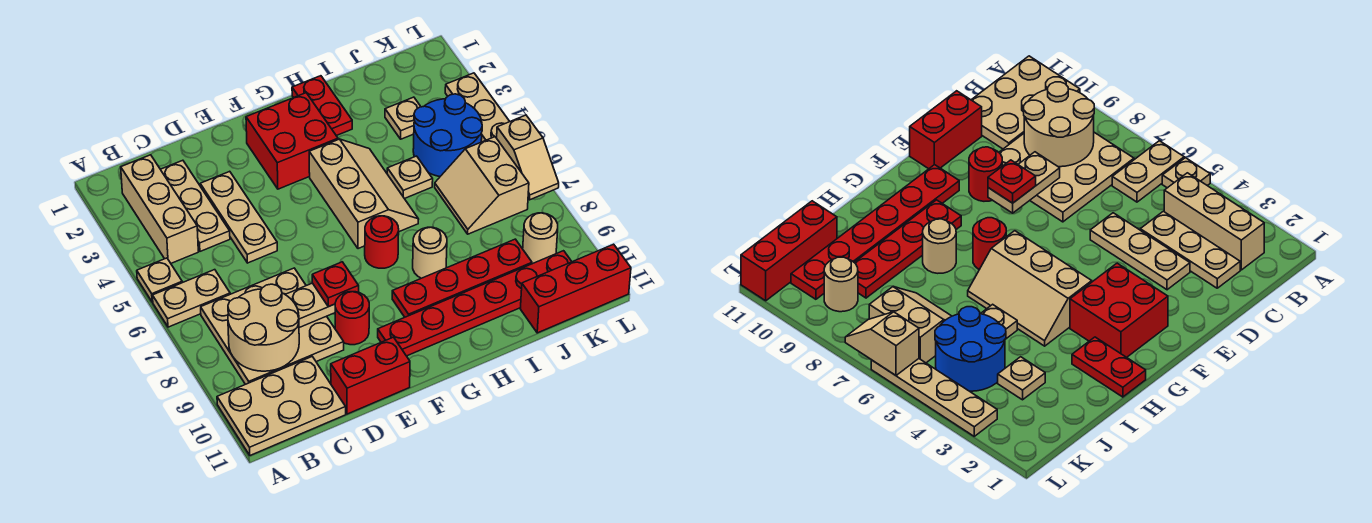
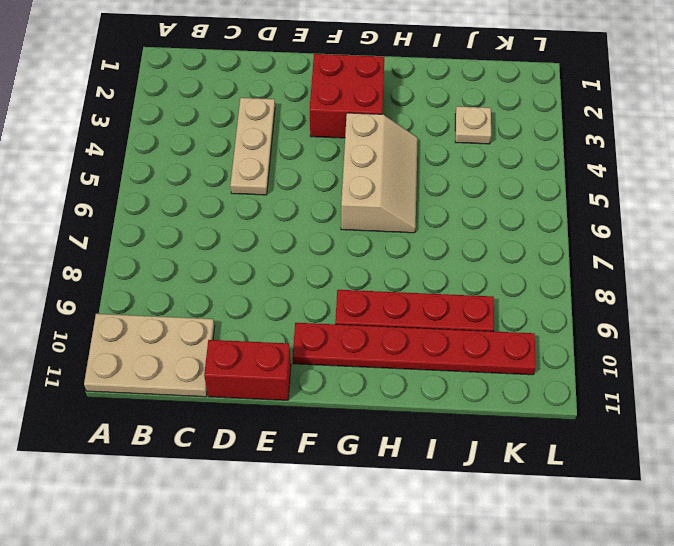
none -> tan plate A5 level 1
none -> tan plate A6:B6 level 1
none -> tan brick B2:B4 level 1

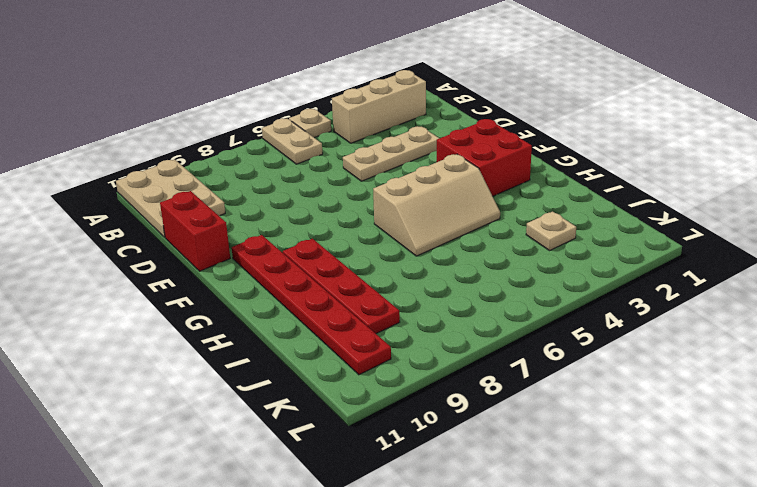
none -> tan plate B7:D9 level 1
none -> tan plate C2:C4 level 1
none -> red round brick E9 level 1

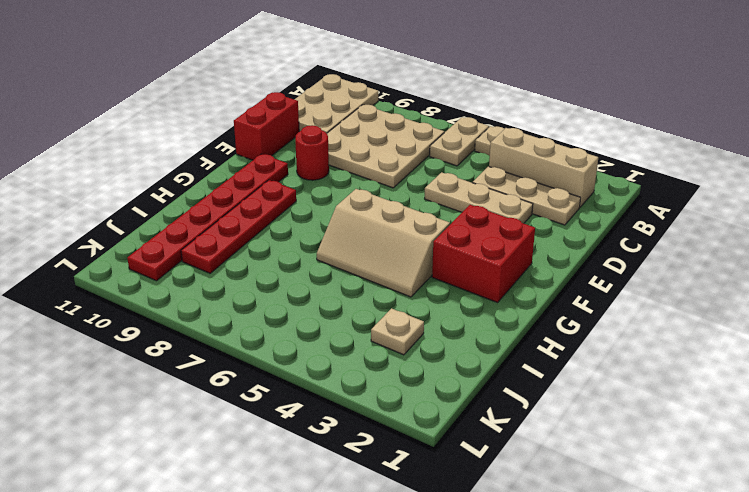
none -> red round brick G7 level 1
none -> red plate H1:H2 level 1
none -> tan round brick H8 level 1

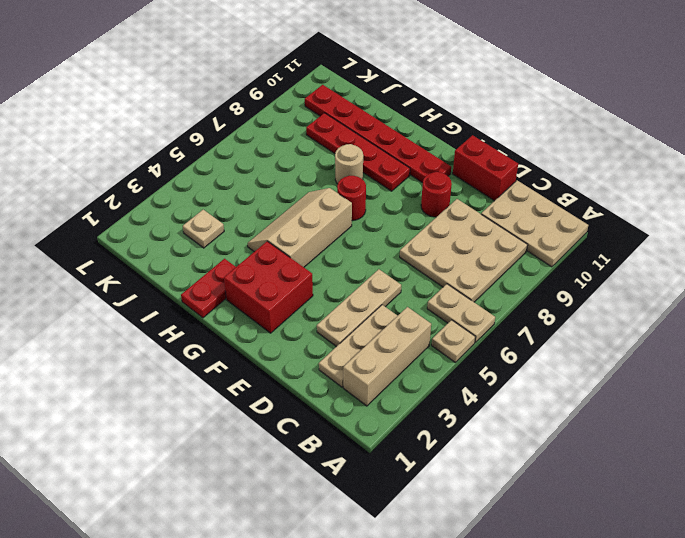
none -> tan plate I5 level 1
none -> blue round brick J4:K5 level 1
none -> tan slope J6:K7 level 1 top K

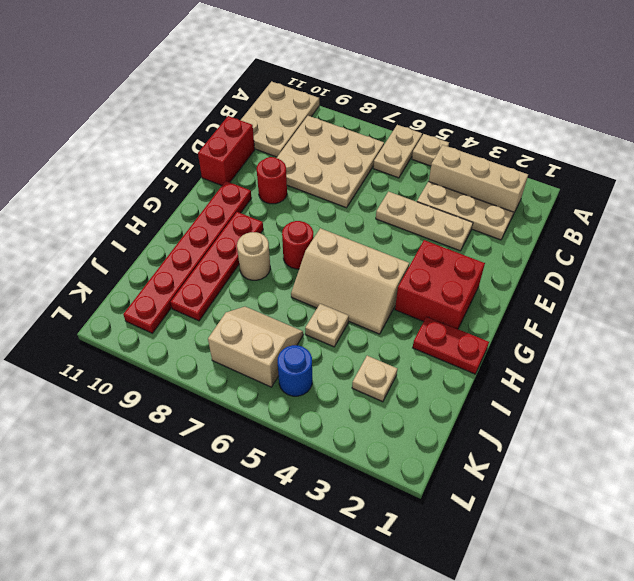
blue round brick K5 level 1 -> blue round brick J4:K5 level 1
none -> red brick J11:L11 level 1
none -> tan round brick K9 level 1
none -> tan plate L3:L6 level 1

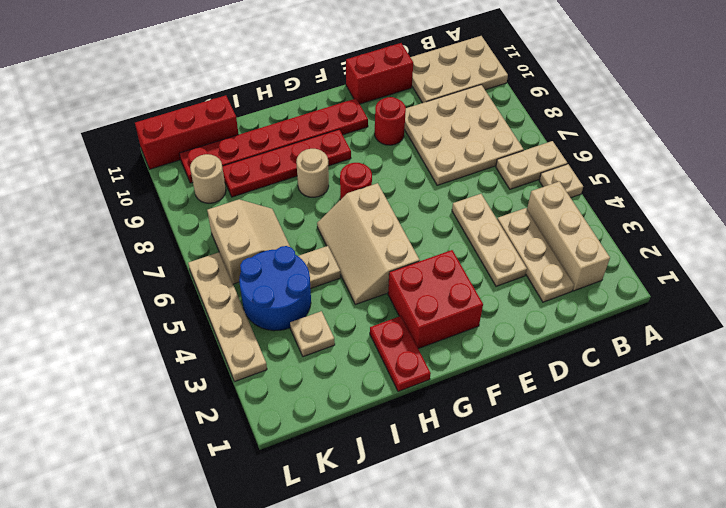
none -> tan round brick B8:C9 level 2
none -> tan plate D8:E8 level 2
none -> tan slope L6:L7 level 2 top 6

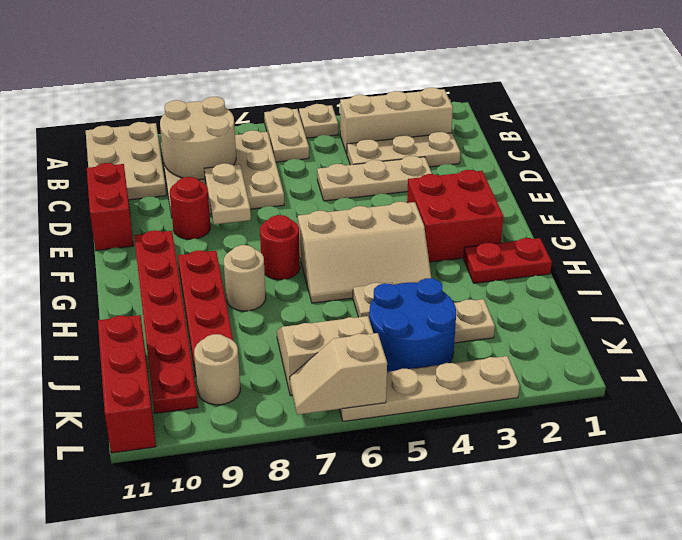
none -> red plate E8 level 3

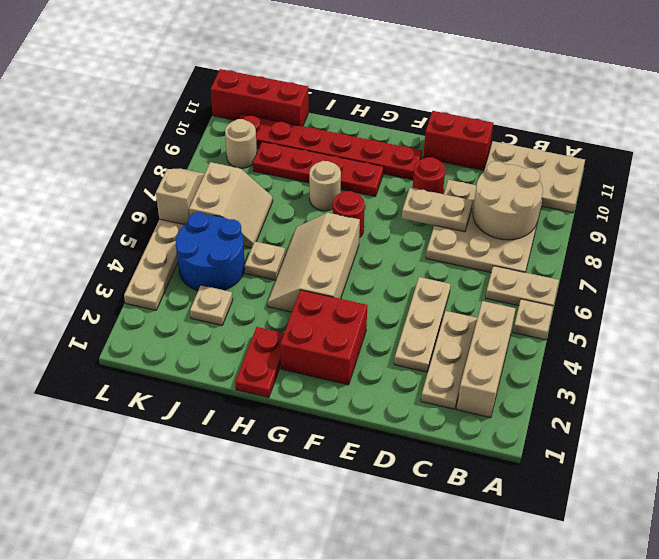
none -> red plate E8 level 3

